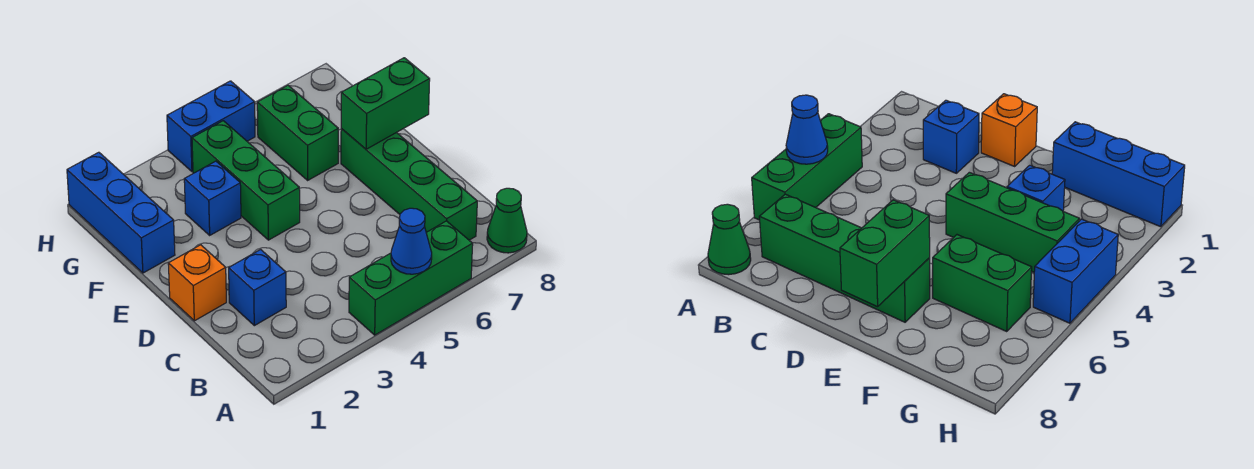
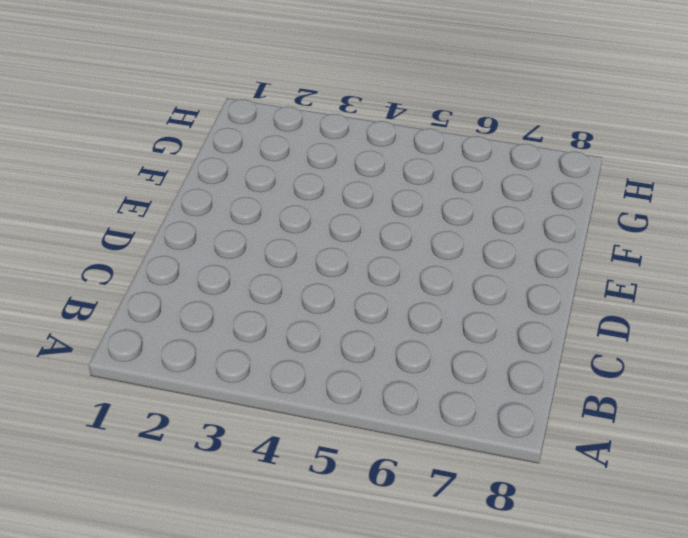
none -> green brick A4:A6 level 1
none -> green cone A8 level 1
none -> green brick B7:E7 level 1

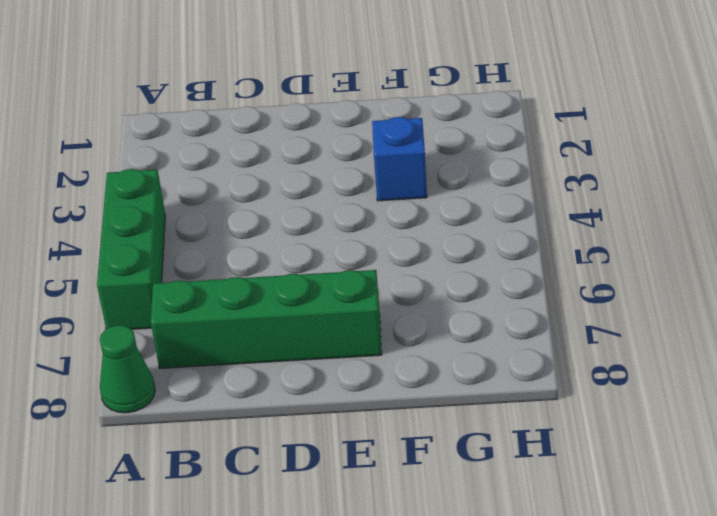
none -> blue brick C2 level 1
none -> orange brick D1 level 1
none -> green brick E4:G4 level 1

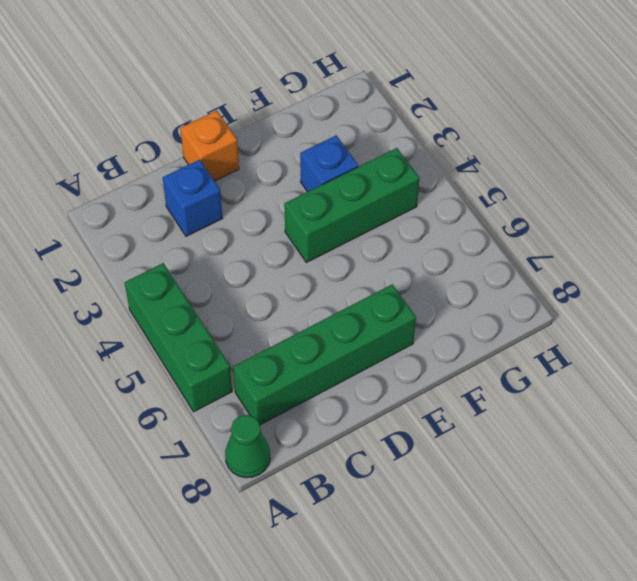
none -> blue brick F1:H1 level 1
none -> green brick F6:G6 level 1
none -> blue brick H4:H5 level 1

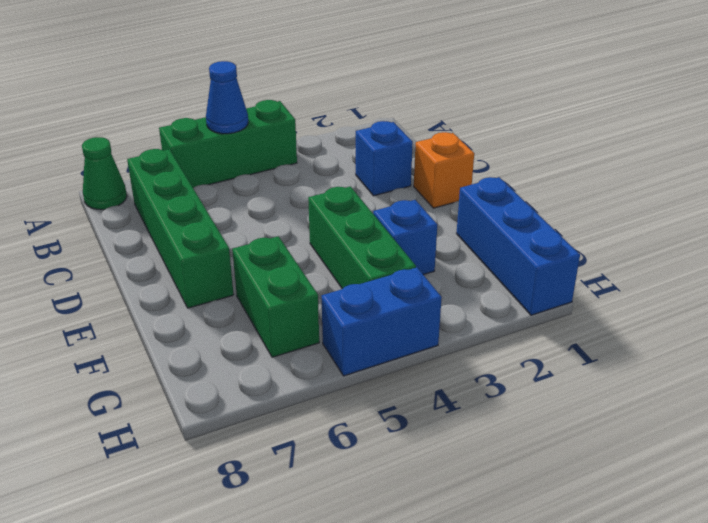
none -> green brick E7:E8 level 2

